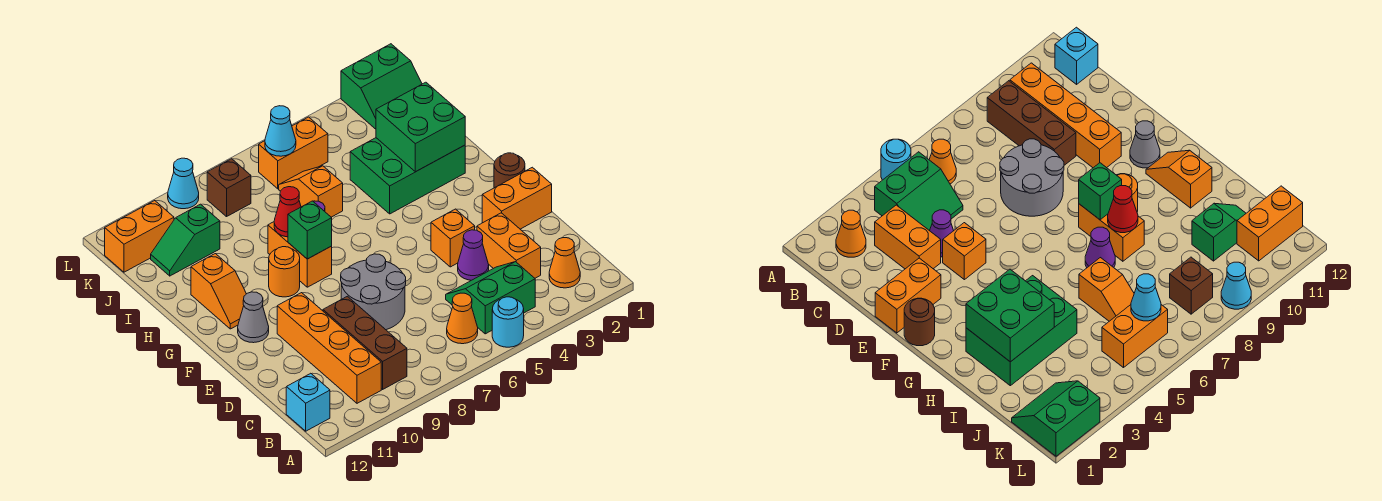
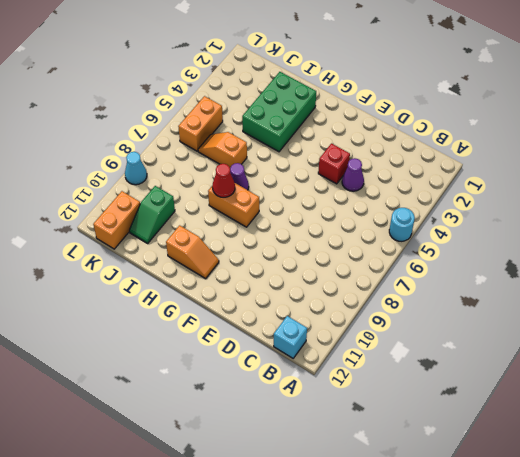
red brick E4 level 1 -> orange brick E4 level 1
none -> orange cone B2 level 1
none -> green slope B4:C5 level 1 top B
none -> orange cone B6 level 1
none -> brown brick B9:D9 level 1

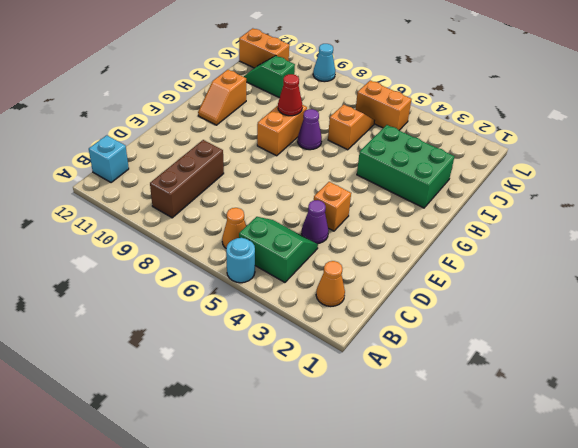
none -> orange brick B10:E10 level 1
none -> orange brick C3:D3 level 1
none -> grey round brick D7:E8 level 1
none -> orange brick E1:E2 level 1

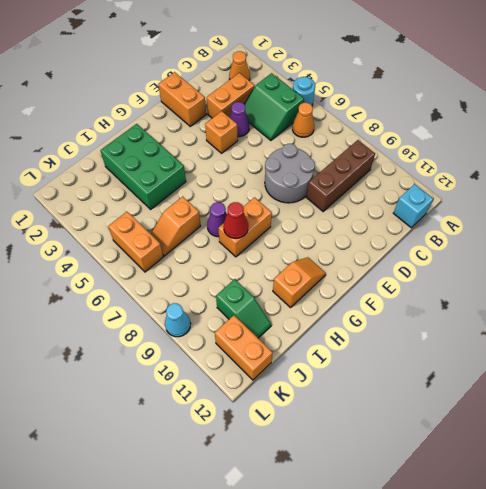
none -> orange brick B10:E10 level 1
none -> brown round brick F1 level 1
none -> grey cone F11 level 1
none -> orange round brick G9 level 1

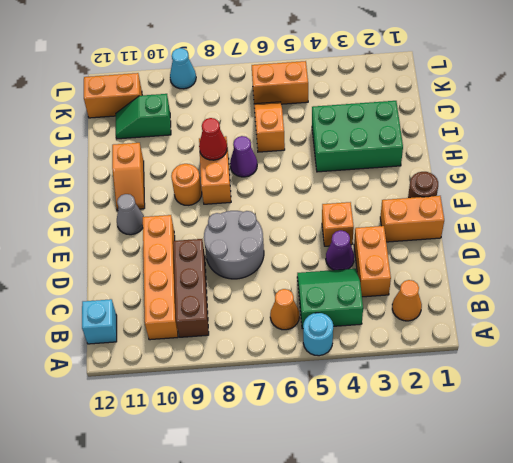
none -> green slope K1:L2 level 1 top L
none -> brown brick K8 level 1
none -> green brick G8 level 2
none -> green brick H2:I3 level 2

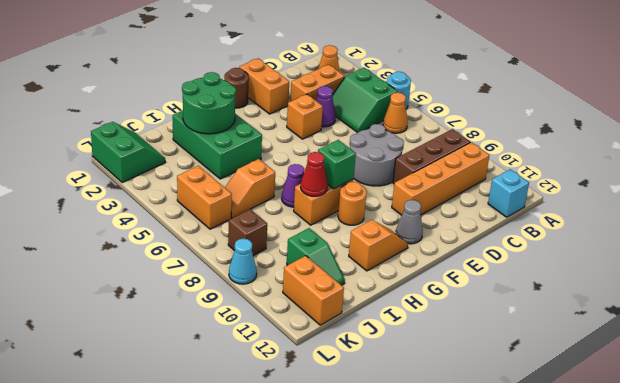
green round brick H2:I3 level 2 -> green brick H2:I3 level 2
none -> cyan cone K6 level 2

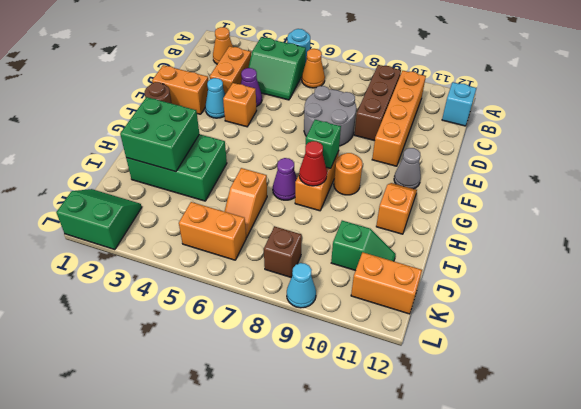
cyan cone E3 level 1 -> cyan cone K6 level 2

